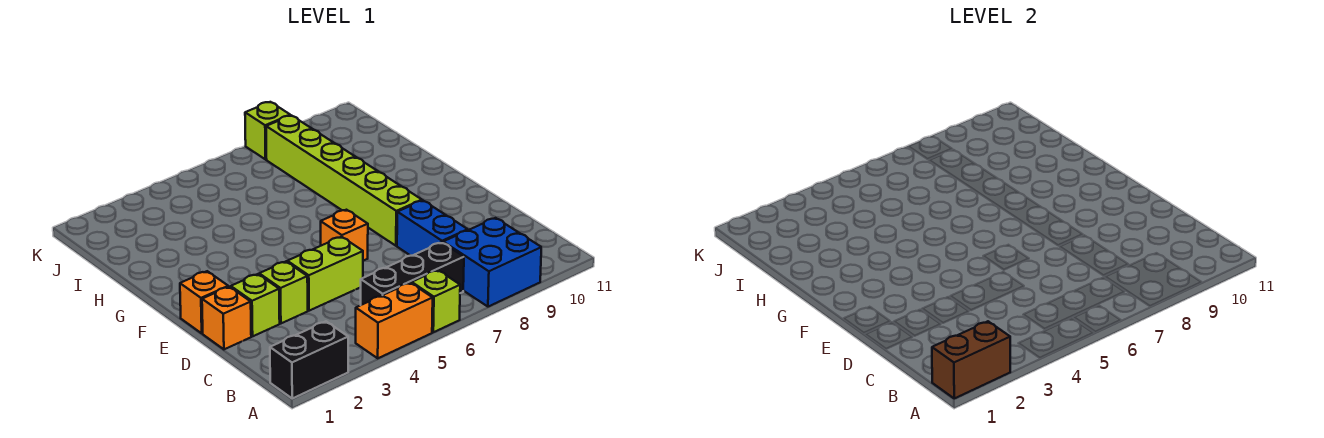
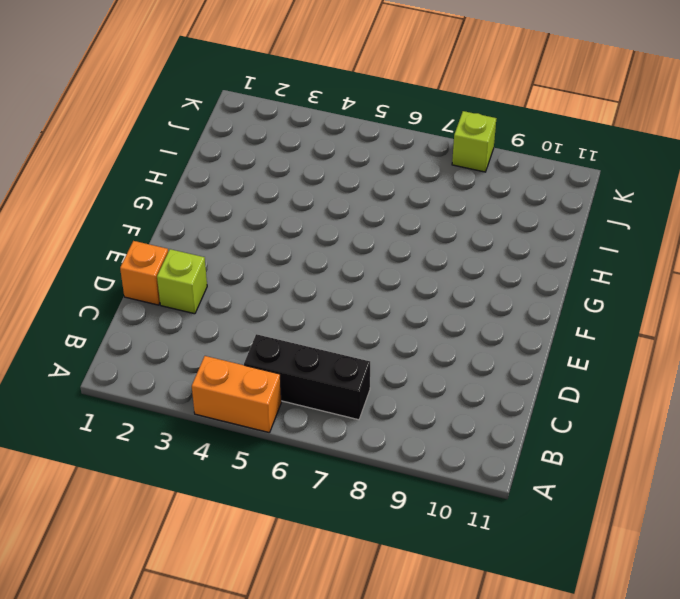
none -> black brick A1:A2 level 1
none -> lime brick A6 level 1
none -> blue brick A8:B9 level 1

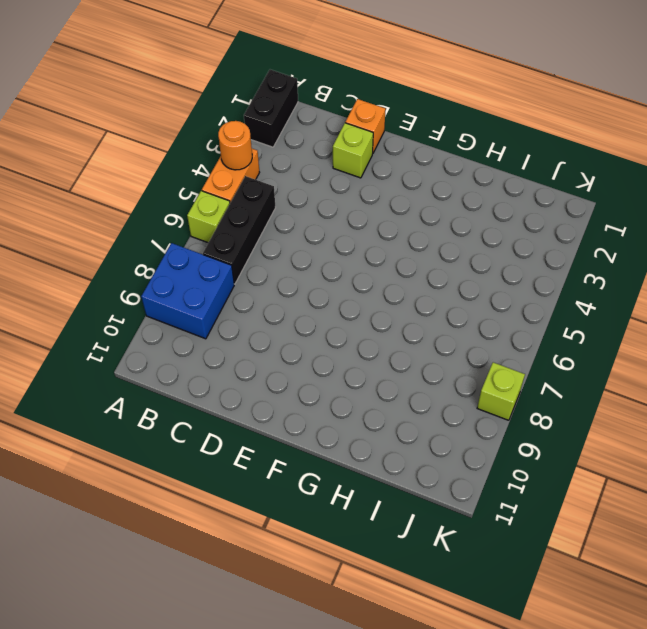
orange round brick A4 level 2 -> none
none -> blue brick C8:D8 level 1
none -> lime brick D3 level 1
none -> lime brick D4:D5 level 1

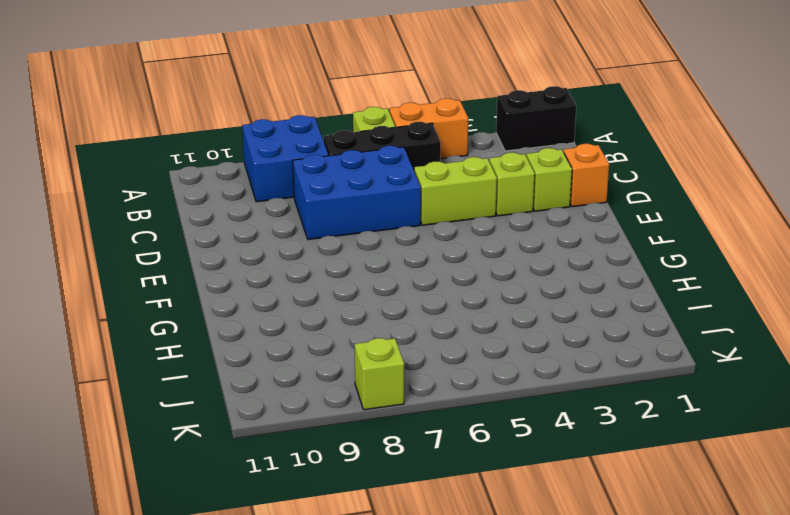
blue brick C6:D8 level 1 -> blue brick C8:D8 level 1
none -> orange brick E1 level 1
none -> orange brick E6 level 1
none -> lime brick E8:J8 level 1

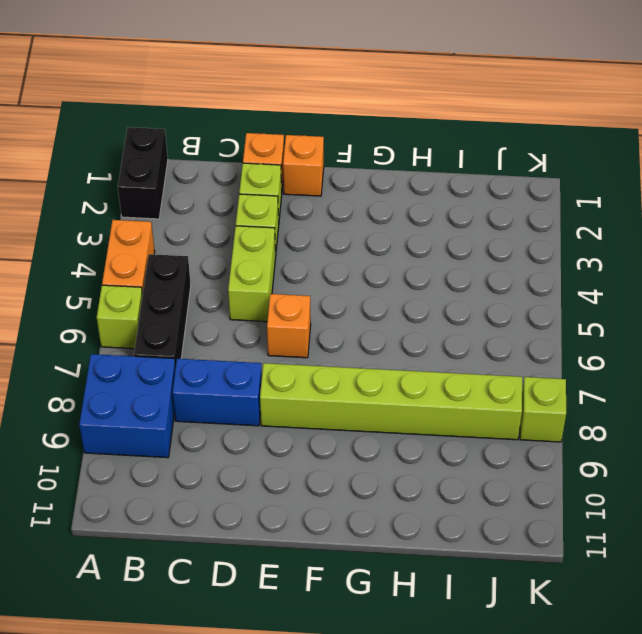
none -> brown brick A1:A2 level 2

